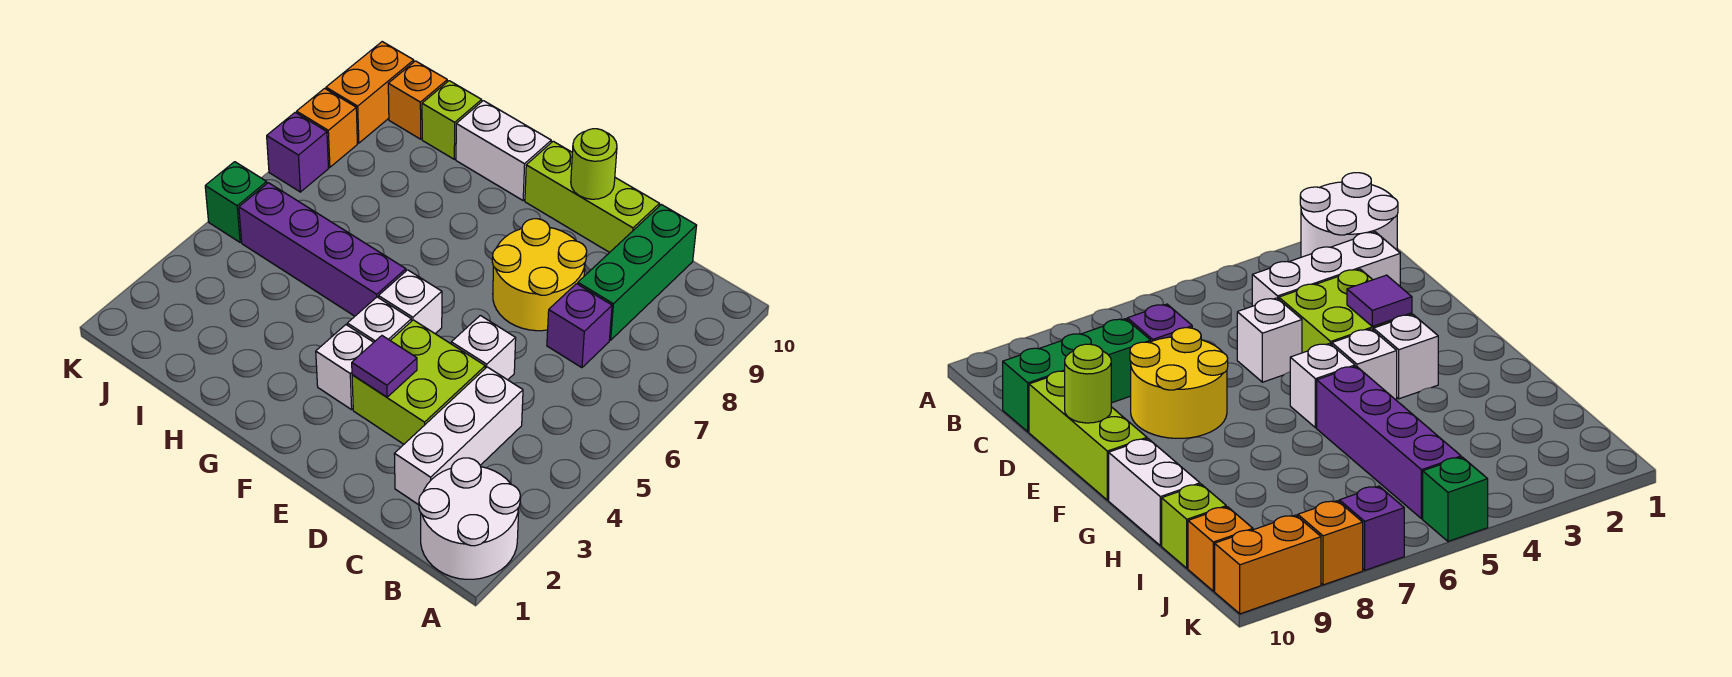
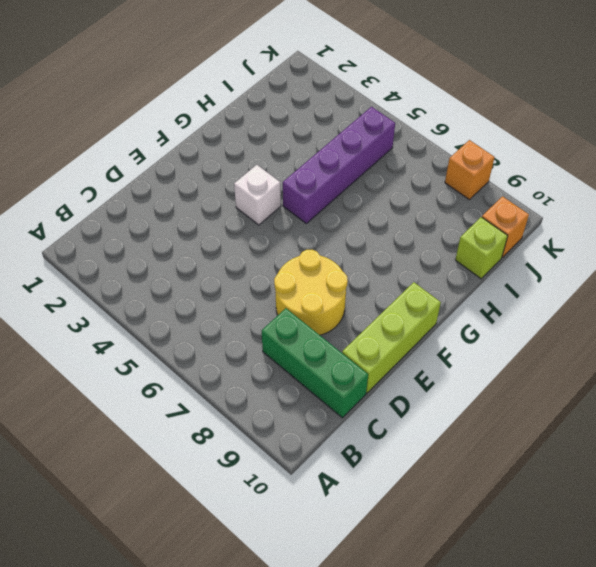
none -> white round brick A1:B2 level 1
none -> white brick C2:C4 level 1
none -> purple brick C7 level 1

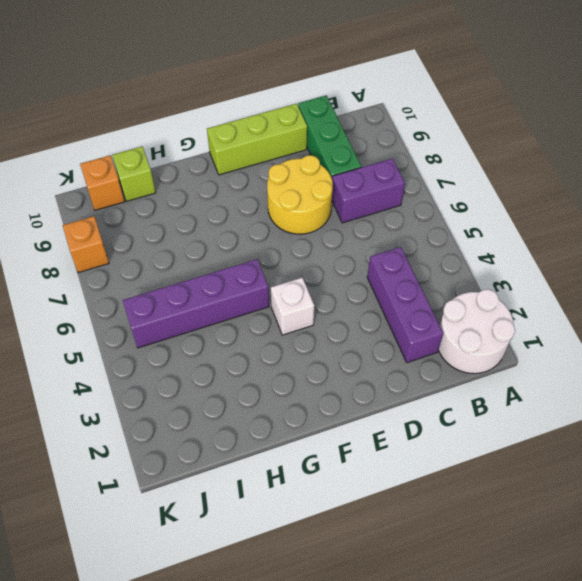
purple brick B7:C7 level 1 -> purple brick C7 level 1
purple brick C2:C4 level 1 -> white brick C2:C4 level 1
none -> lime brick D3:E4 level 1
none -> white brick D5 level 1
none -> white brick F3 level 1

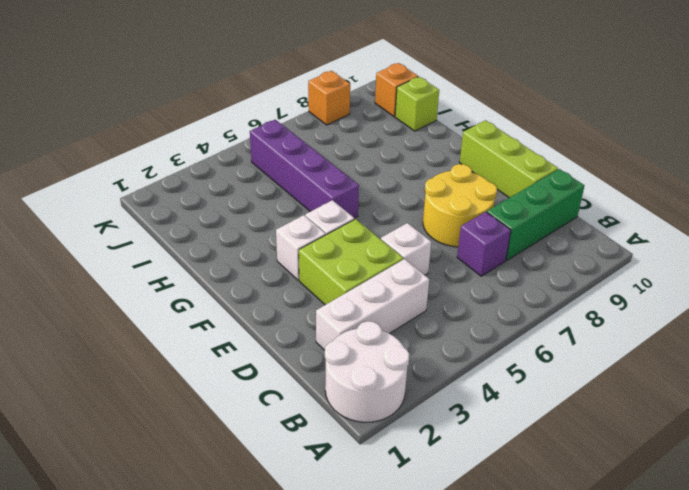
none -> white brick F5 level 1
none -> white brick G10:H10 level 1
none -> green brick K5 level 1

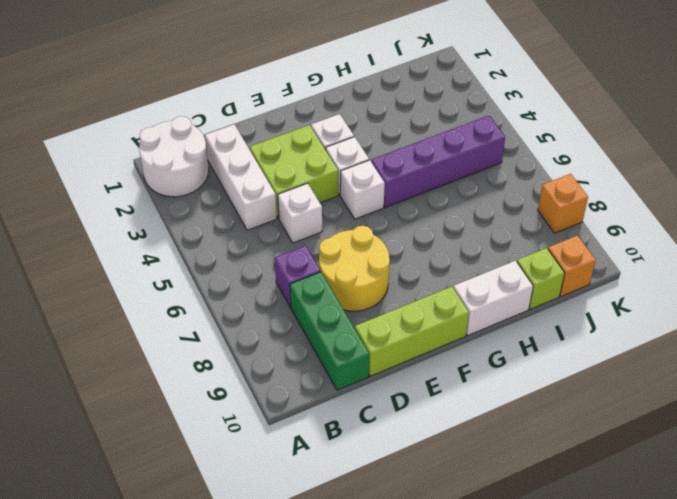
none -> green brick K5 level 1
none -> purple brick K7 level 1
none -> orange brick K9:K10 level 1

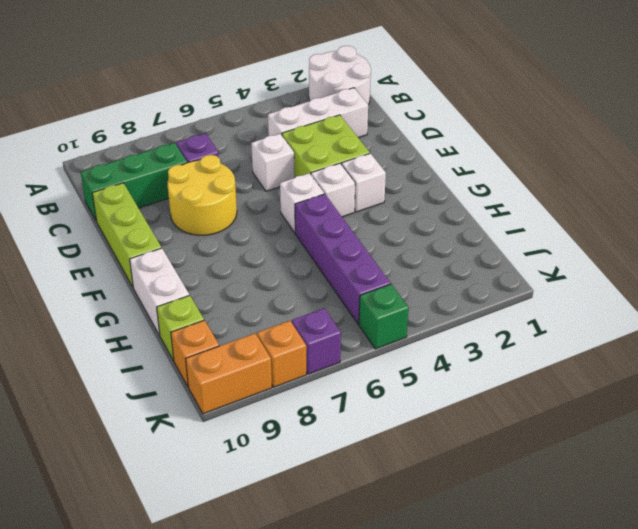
none -> purple tile E3 level 2
none -> lime round brick E10 level 2

